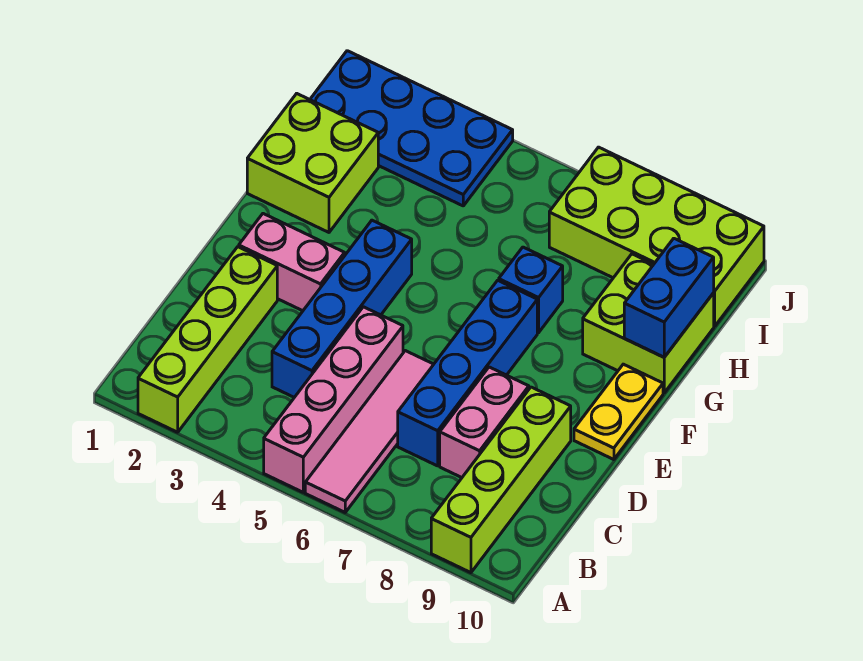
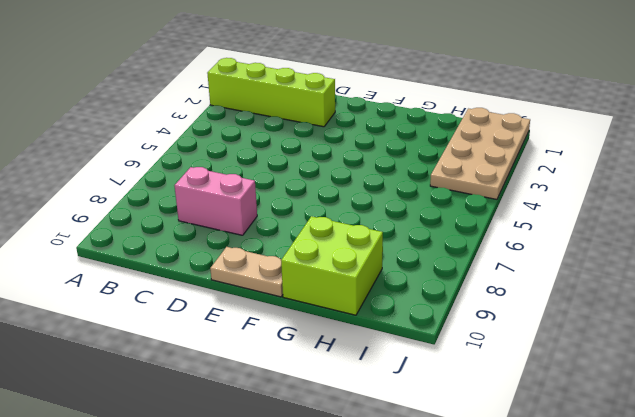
tan plate E10:F10 level 1 -> yellow plate E10:F10 level 1
tan plate I1:J4 level 1 -> blue plate I1:J4 level 1
none -> pink brick A5:D5 level 1
none -> pink tile A6:D6 level 1
none -> lime brick A9:D9 level 1

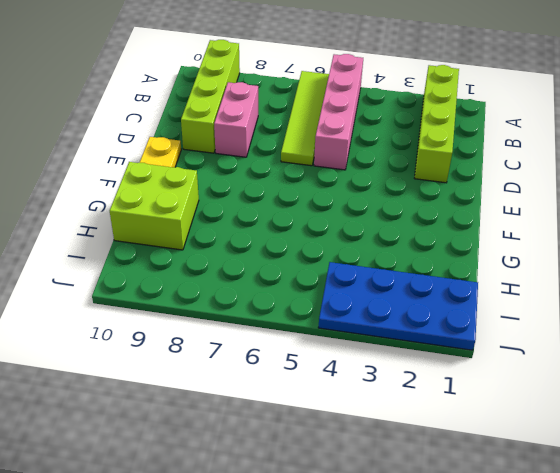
lime tile A6:D6 level 1 -> pink tile A6:D6 level 1
none -> blue brick C4:F4 level 1
none -> blue brick C7:F7 level 1
none -> pink brick E2:E3 level 1

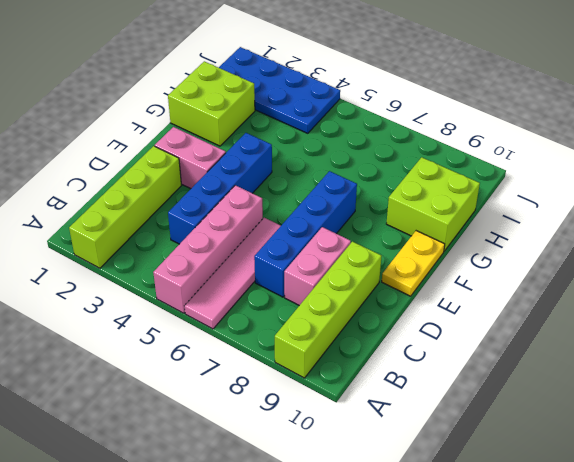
none -> blue brick G7 level 1
none -> lime brick I7:J10 level 1
none -> blue brick G10:H10 level 2

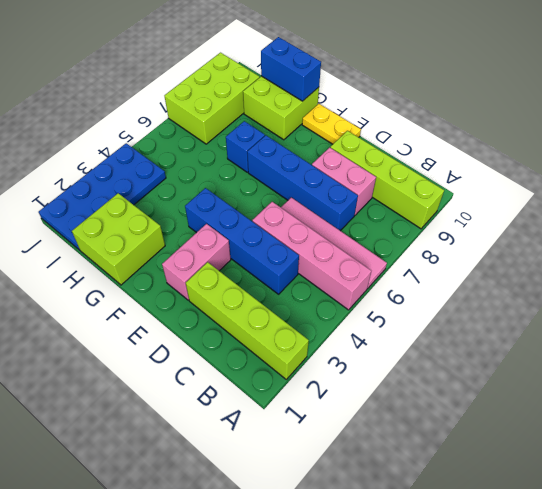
lime brick I7:J9 level 1 -> lime brick I7:J10 level 1

